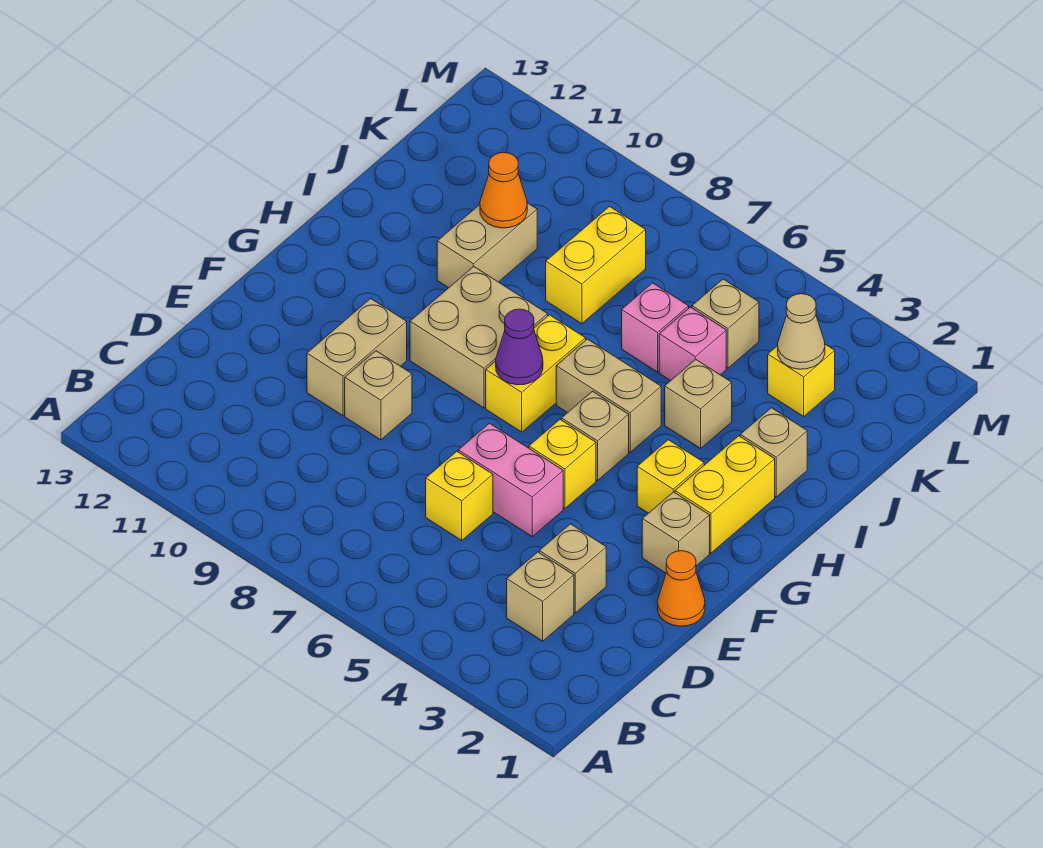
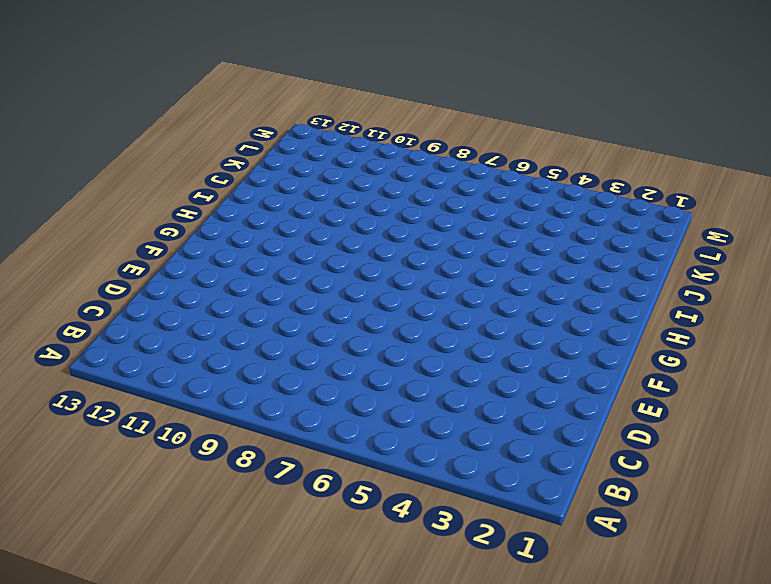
none -> tan brick C3 level 1
none -> tan brick D3 level 1
none -> yellow brick D6 level 1

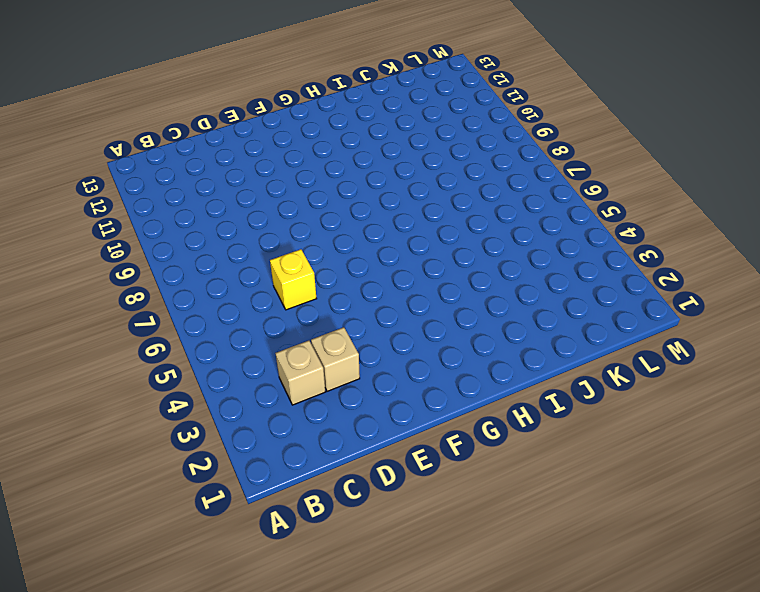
none -> orange cone E1 level 1
none -> pink brick E5:E6 level 1
none -> tan brick E9 level 1

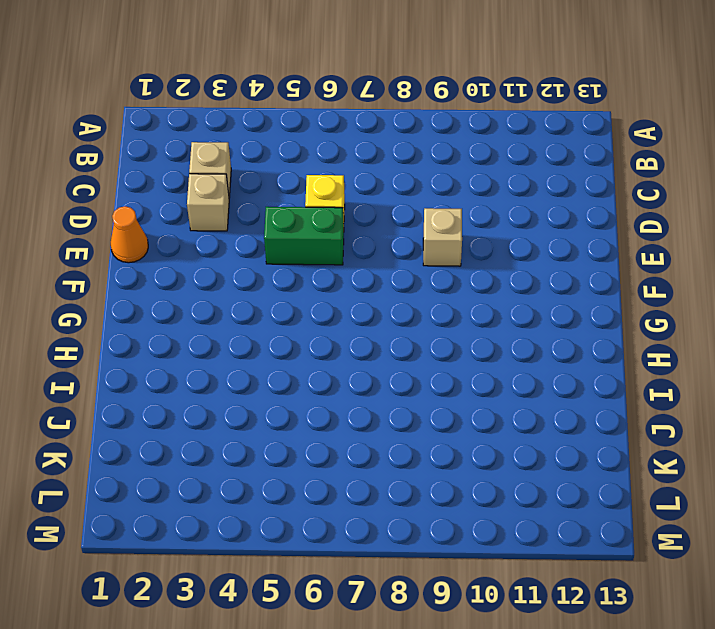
green brick E5:E6 level 1 -> pink brick E5:E6 level 1
none -> tan brick E10:F10 level 1
none -> tan brick F2 level 1
none -> yellow brick F5 level 1

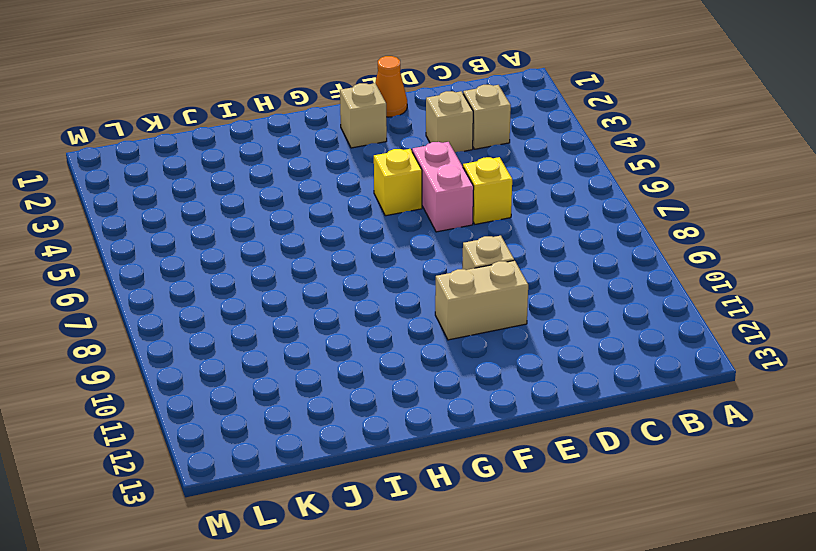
none -> yellow brick G2:H2 level 1
none -> yellow brick G3 level 1
none -> tan brick G5 level 1

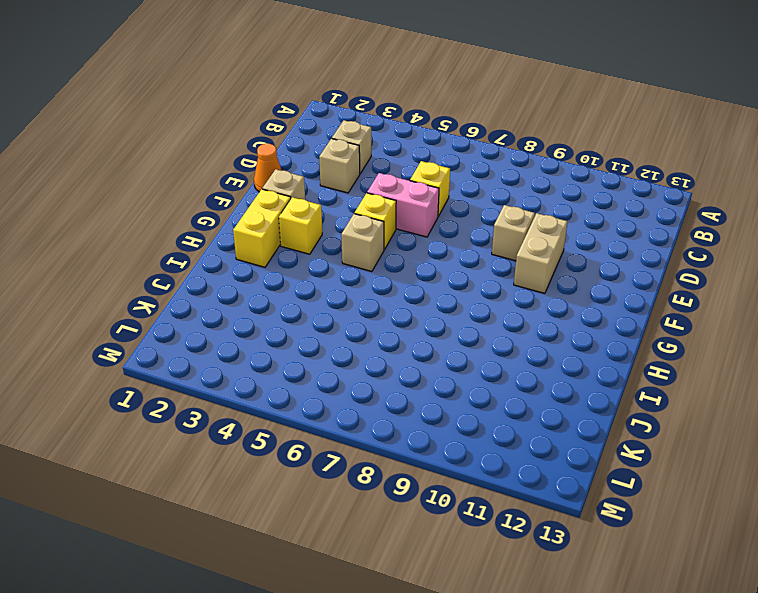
none -> yellow brick G7:H7 level 1
none -> tan brick G8:H9 level 1
none -> tan brick H5:H6 level 1

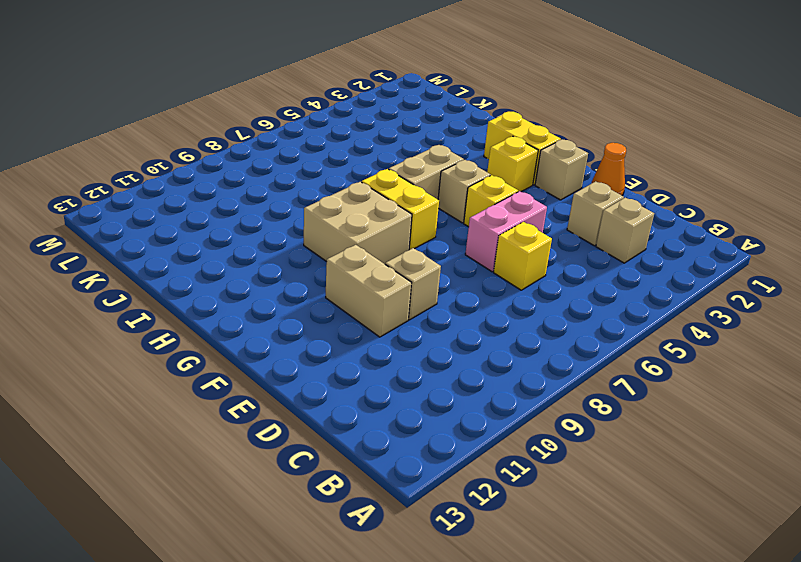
none -> tan brick I2 level 1
none -> tan brick I4 level 1
none -> tan brick I10:J10 level 1

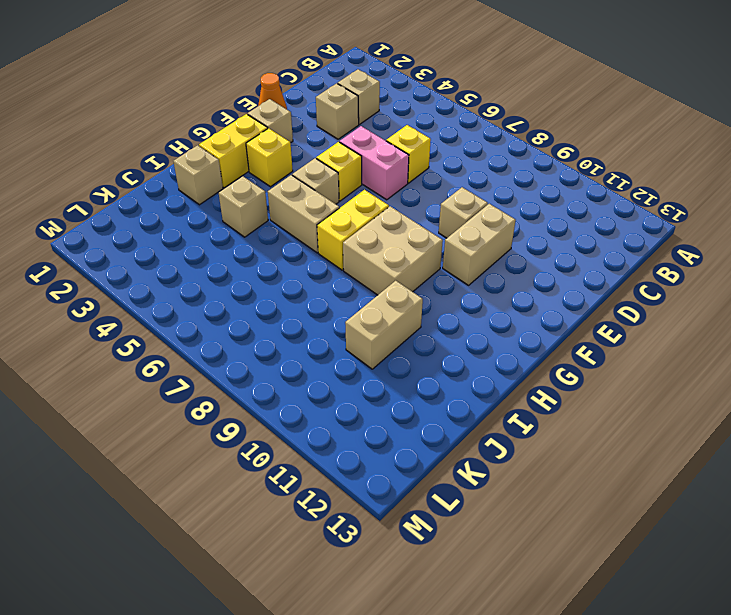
none -> pink brick J5 level 1
none -> pink brick J6 level 1
none -> yellow brick J8:K8 level 1

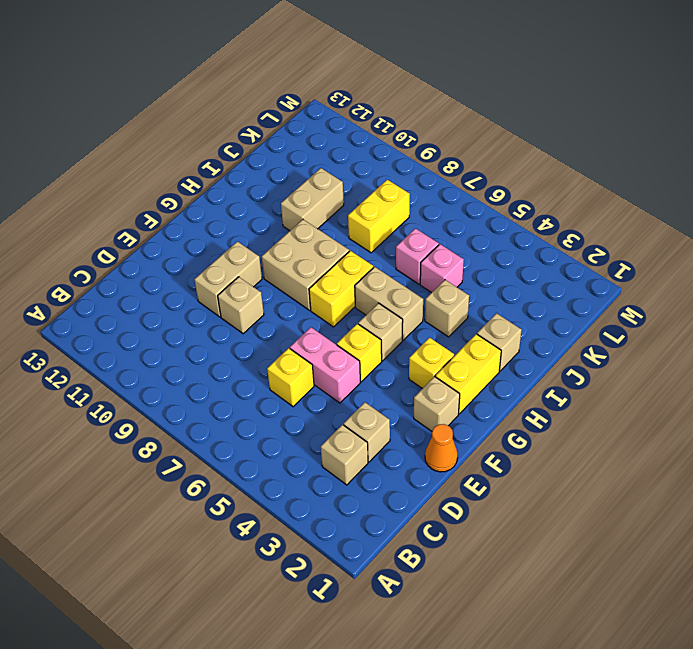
none -> yellow brick K3 level 1
none -> tan brick K5 level 1
none -> purple cone G7 level 2

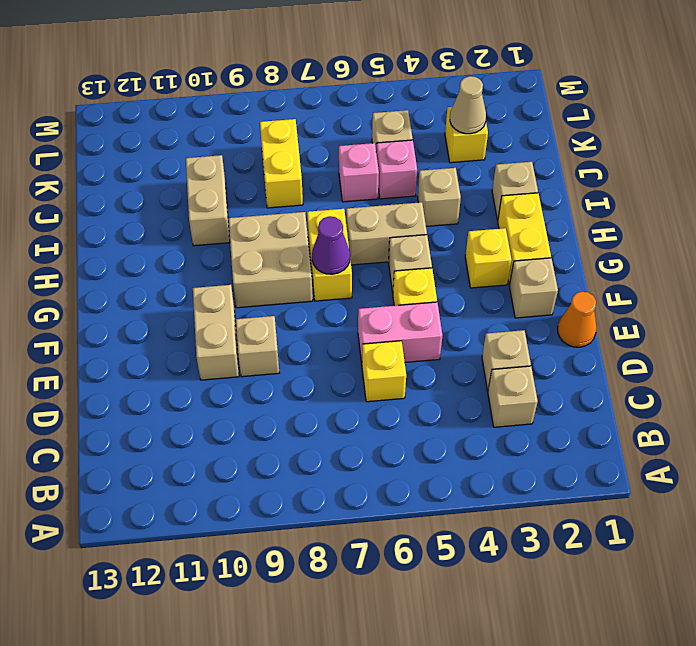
none -> orange cone J10 level 2

